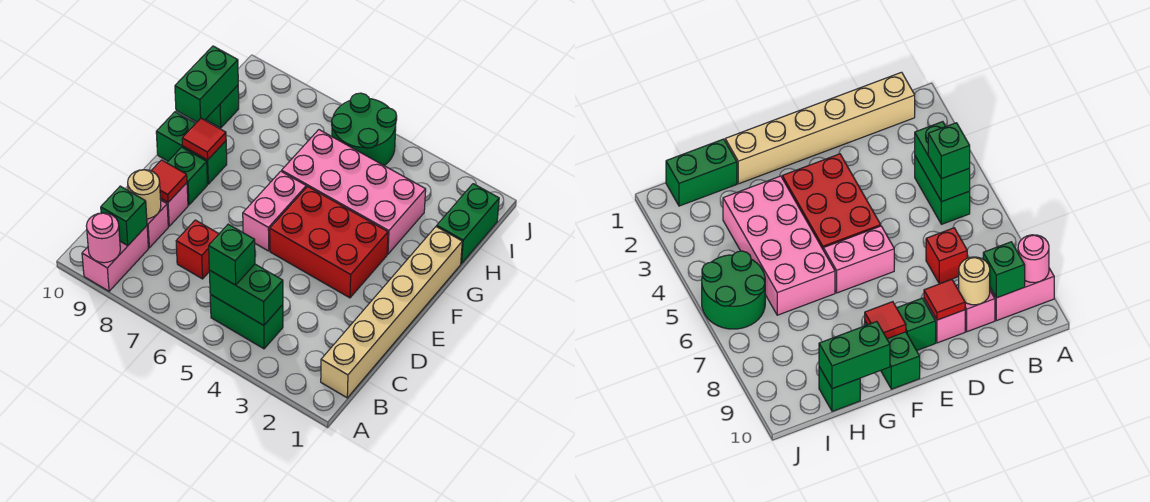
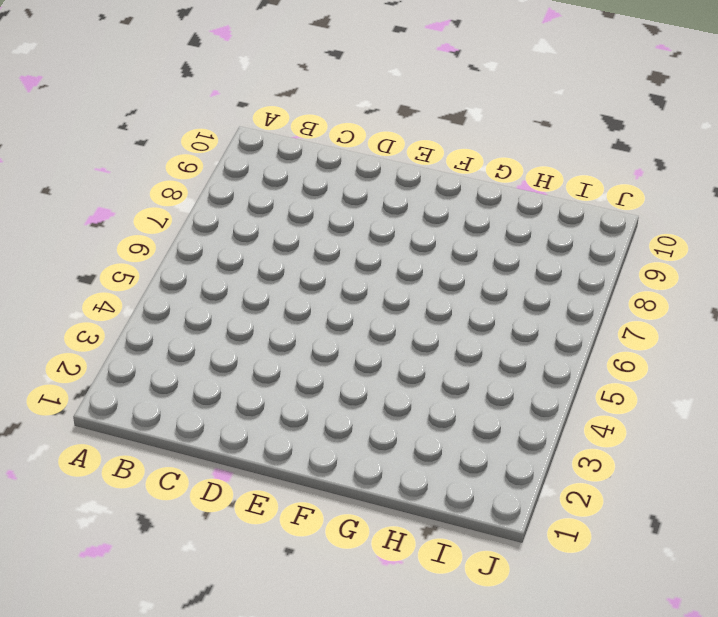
none -> pink brick A9:B9 level 1
none -> tan brick B1:G1 level 1
none -> green brick B4:B5 level 1

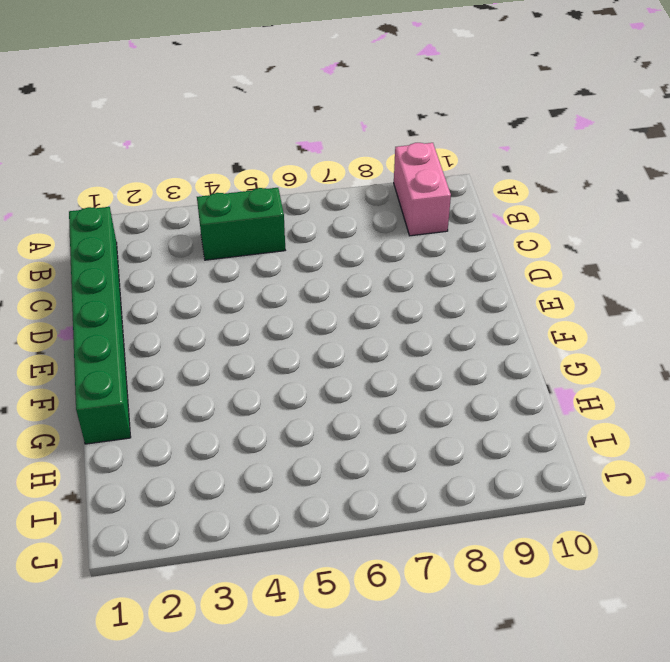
green brick B1:G1 level 1 -> tan brick B1:G1 level 1
none -> red brick C7 level 1
none -> pink brick C9 level 1
none -> pink brick D9 level 1

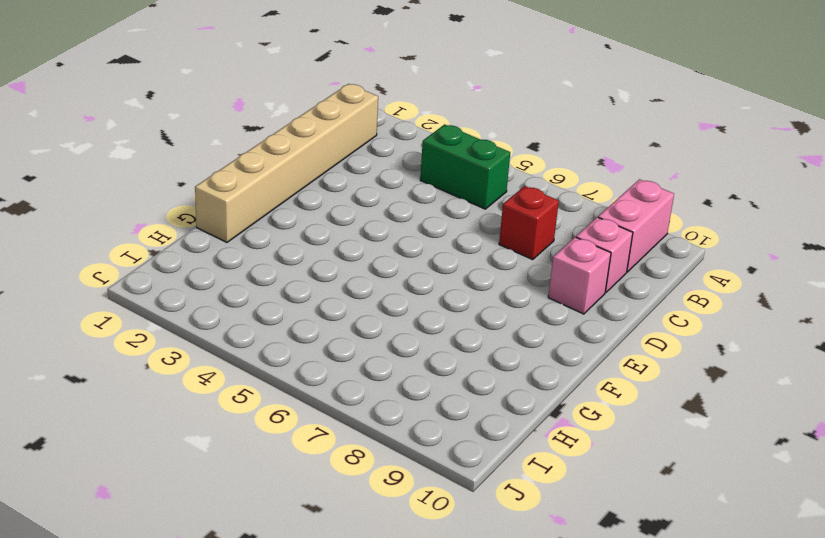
none -> red brick E3:F5 level 1
none -> pink brick E6:F6 level 1
none -> green brick E9 level 1

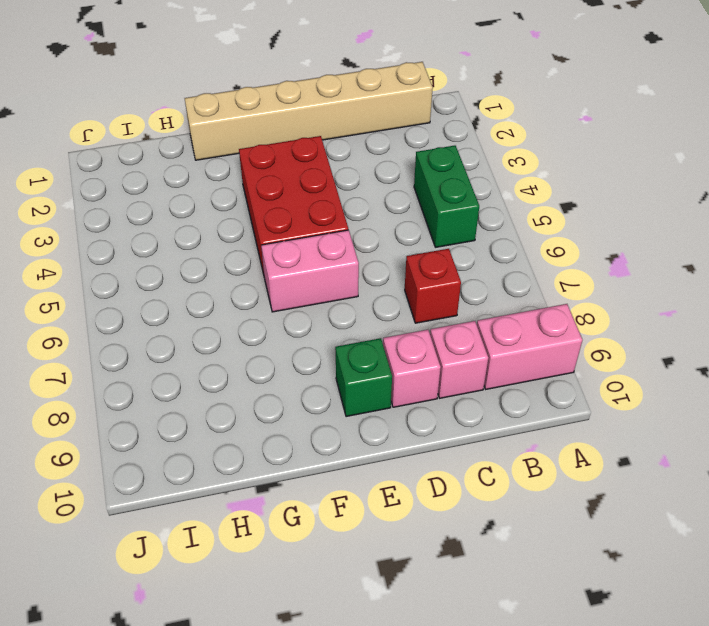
none -> green brick F9:F10 level 1
none -> pink brick G3:H6 level 1
none -> green brick H1:I1 level 1

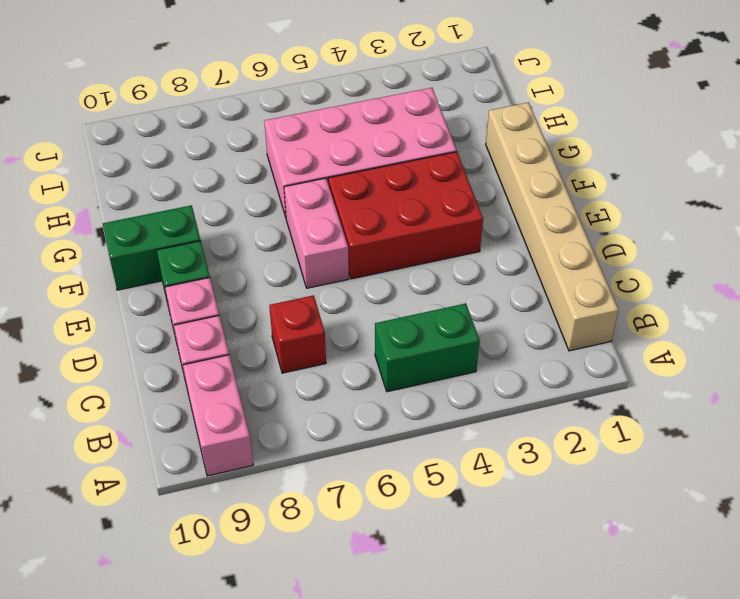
none -> green brick H1:I1 level 1
none -> green brick H10 level 1
none -> green round brick I5:J6 level 1

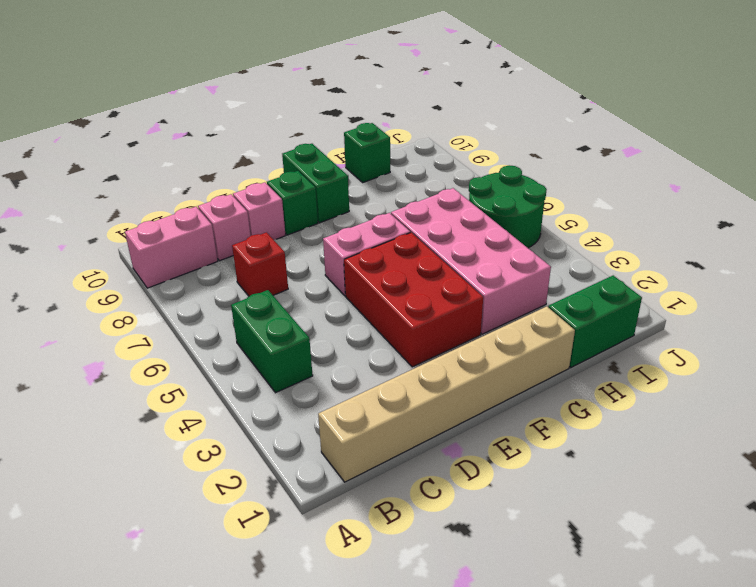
none -> pink round brick A9 level 2
none -> green brick B4:B5 level 2
none -> green brick B9 level 2

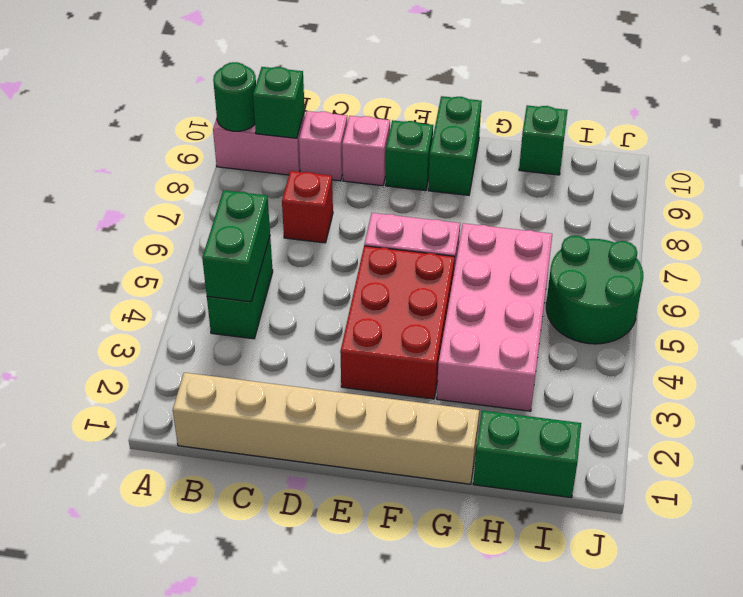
green round brick A9 level 2 -> pink round brick A9 level 2
none -> tan round brick C9 level 2
none -> red tile D9 level 2
none -> red tile F9 level 2

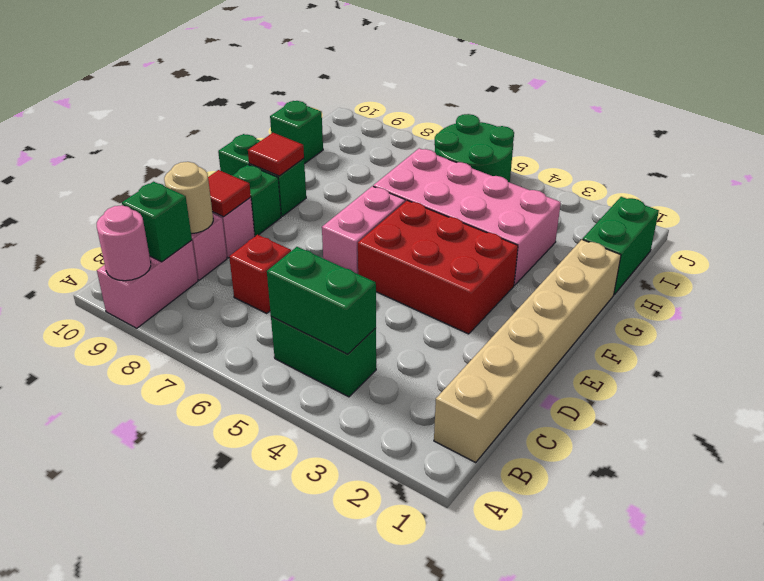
none -> green brick G10:H10 level 2
none -> green brick B5 level 3

